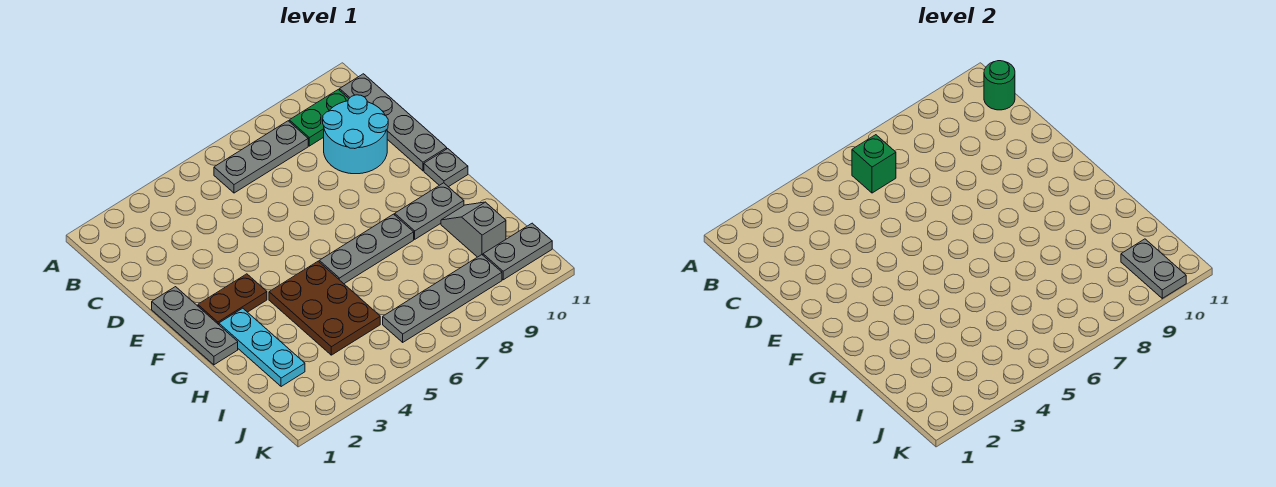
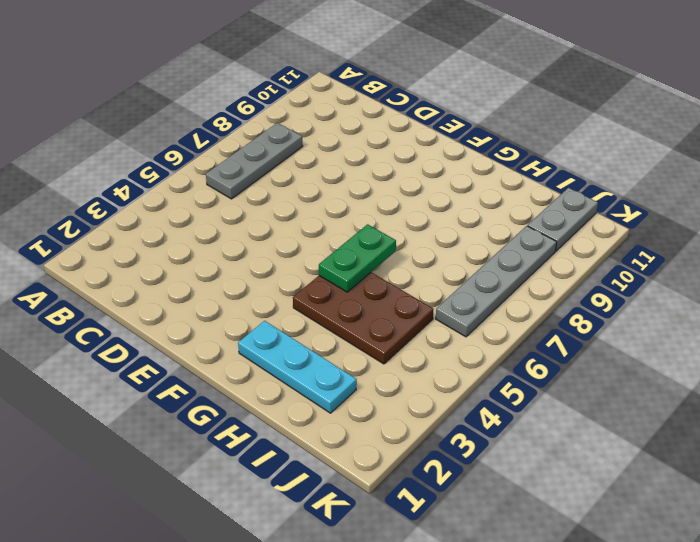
green plate G5:G6 level 2 -> green plate B9:B10 level 1
none -> grey plate B11:E11 level 1
none -> cyan round brick C9:D10 level 1
none -> grey plate E1:G1 level 1

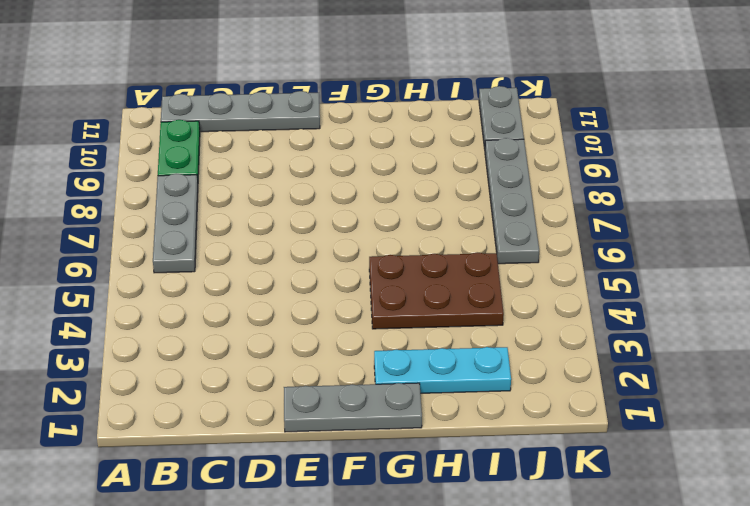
none -> cyan round brick C9:D10 level 1
none -> brown plate F2:F3 level 1
none -> grey plate F11 level 1

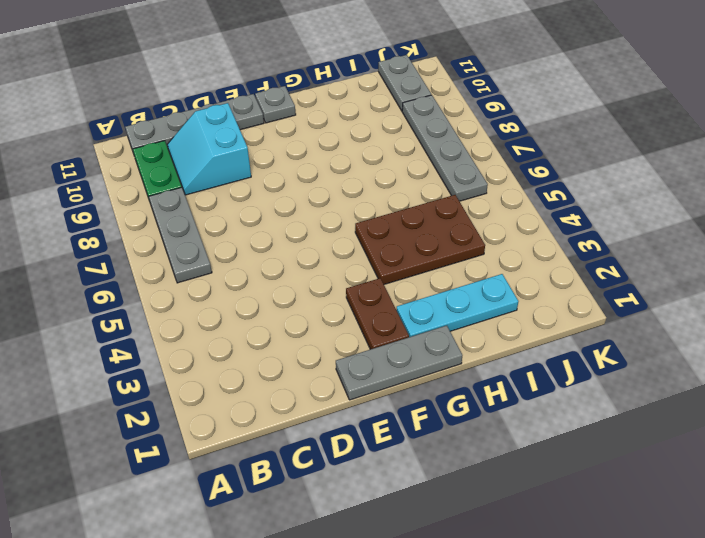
cyan slope C9:D10 level 1 top D -> cyan round brick C9:D10 level 1
none -> grey plate G6:G8 level 1
none -> grey plate G9:G10 level 1
none -> grey slope H10:I10 level 1 top I

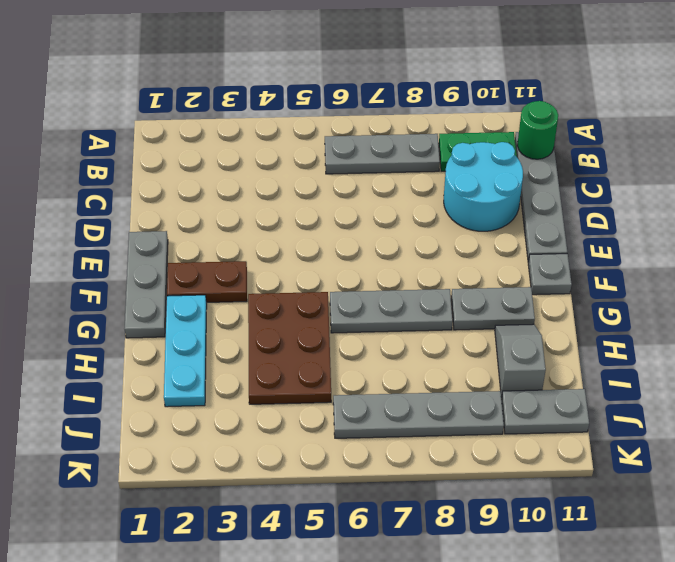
none -> green brick B6 level 2
none -> grey plate J10:K10 level 2

